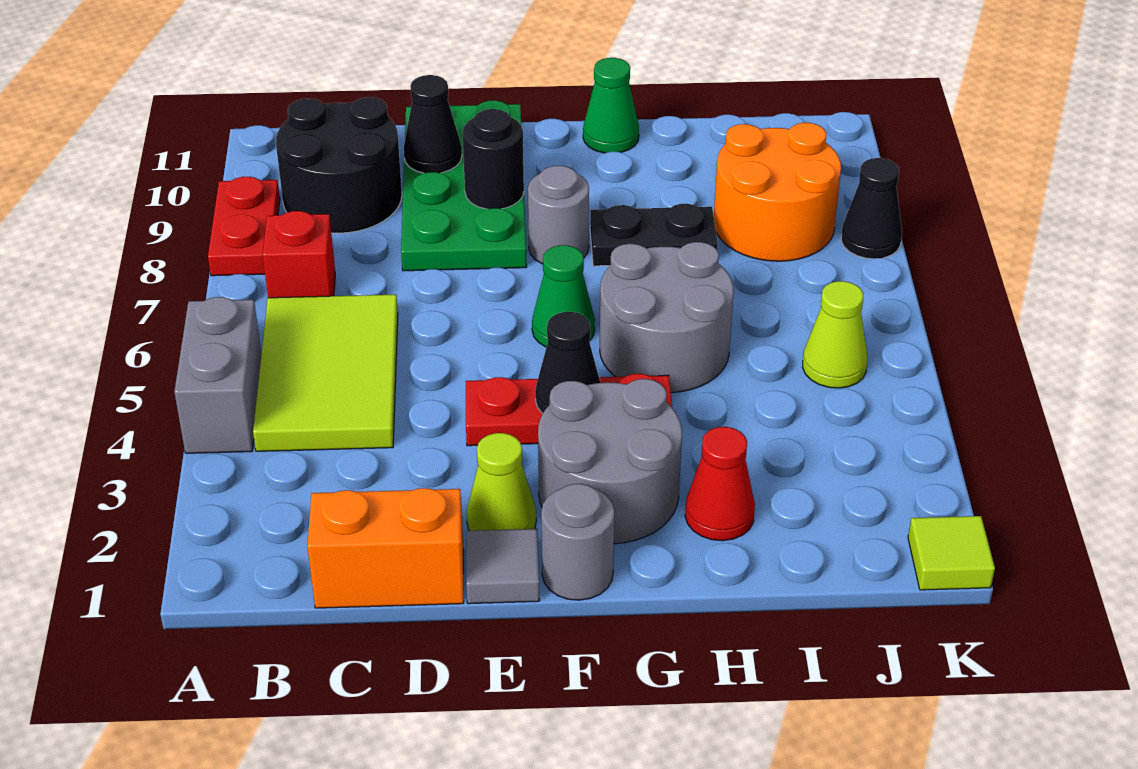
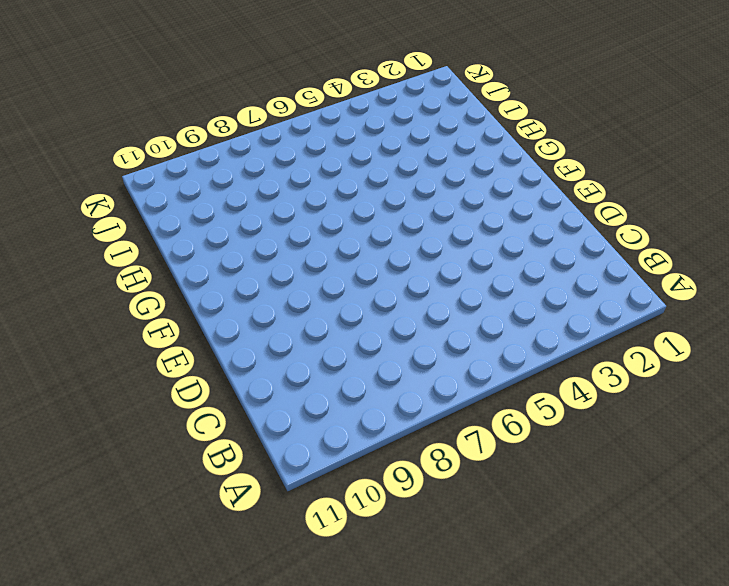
none -> grey brick A4:A5 level 1
none -> red plate A8:A9 level 1
none -> lime tile B4:C6 level 1

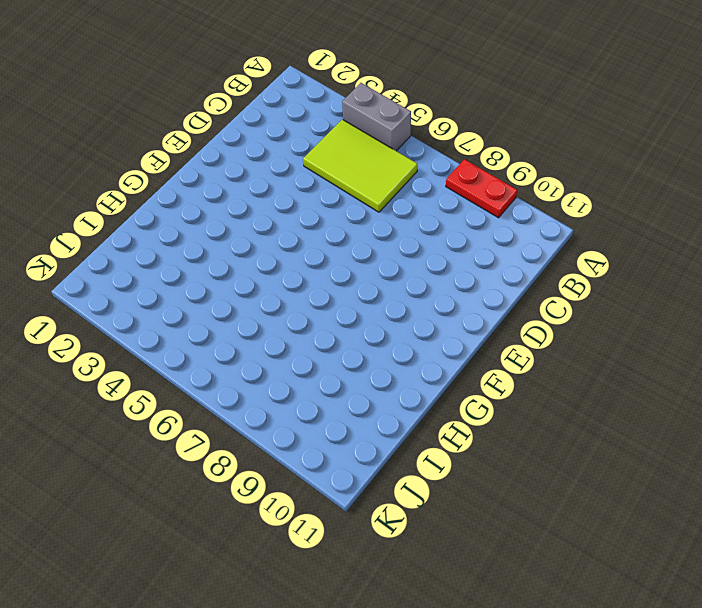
none -> red brick B7 level 1
none -> black round brick B9:C10 level 1
none -> orange brick C1:D1 level 1

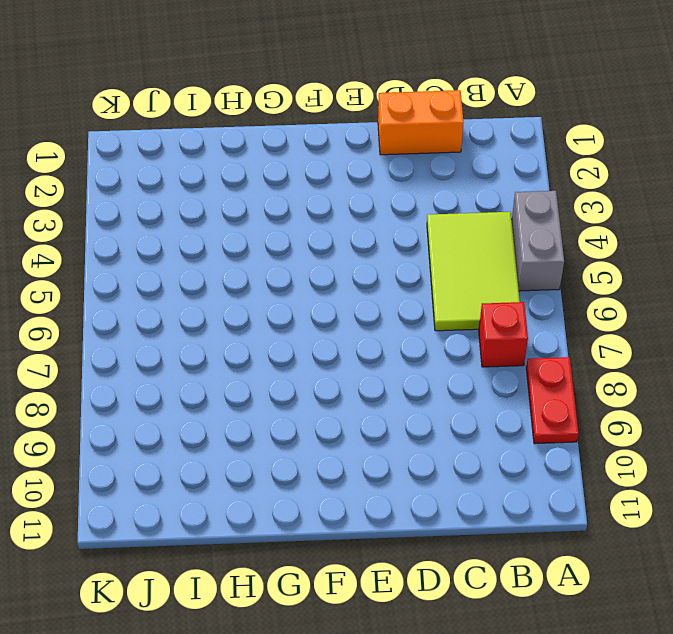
none -> black round brick B9:C10 level 1
none -> green plate D8:E11 level 1
none -> grey tile E1 level 1

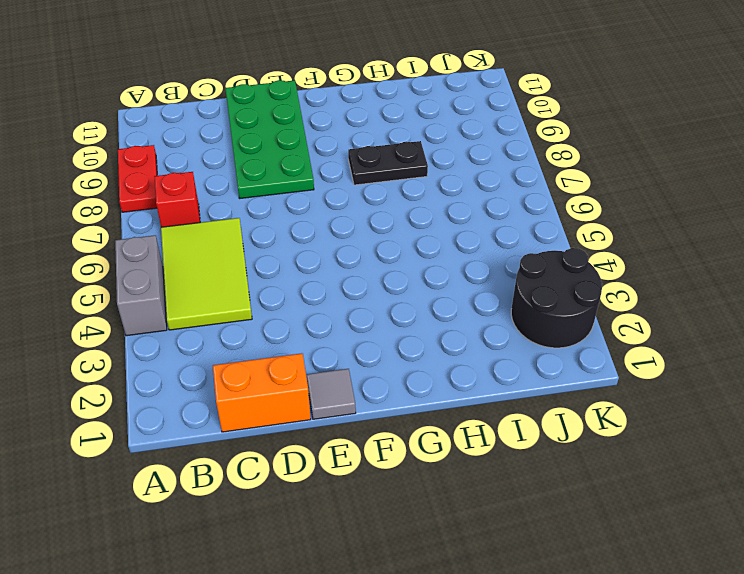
black round brick J2:K3 level 1 -> black round brick B9:C10 level 1
none -> lime cone E2 level 1
none -> red plate E4:G4 level 1
none -> grey round brick F1 level 1

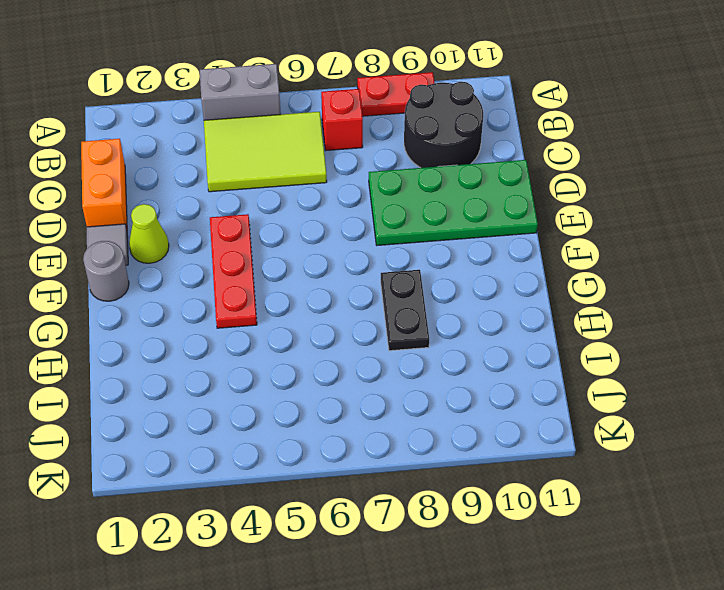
none -> grey round brick F2:G3 level 1
none -> green cone F6 level 1
none -> grey round brick F8 level 1

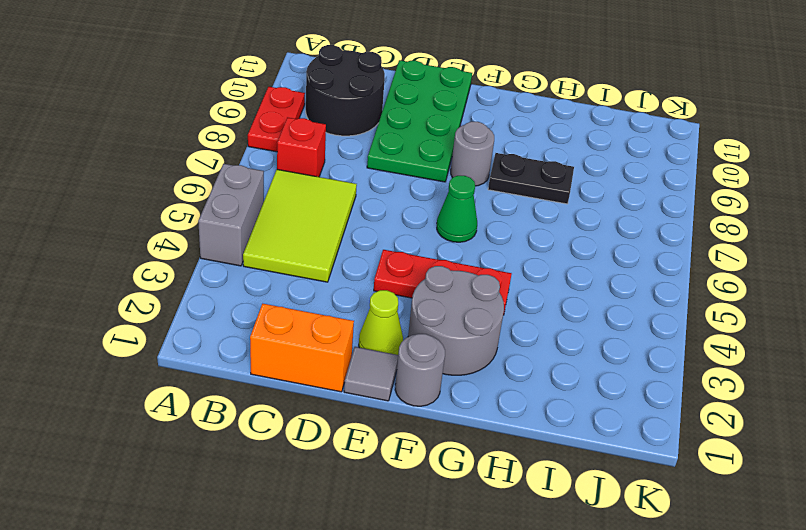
none -> grey round brick G5:H6 level 1
none -> green cone G11 level 1
none -> red cone H2 level 1

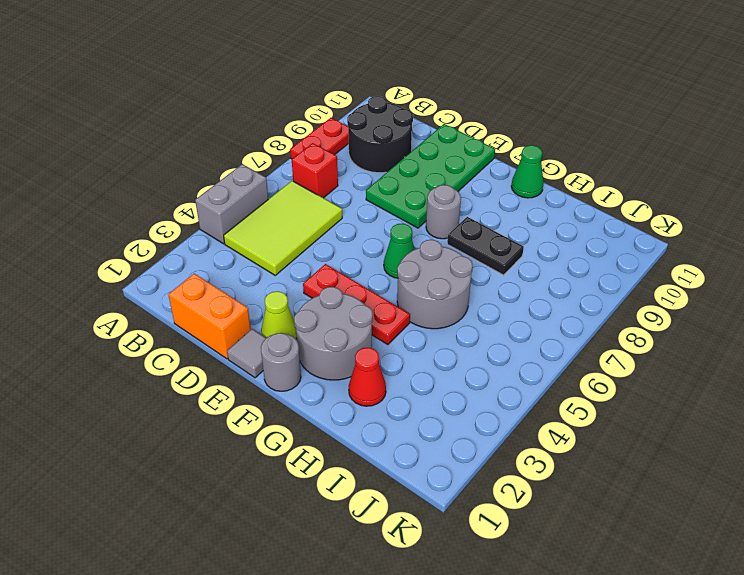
none -> orange round brick I8:J9 level 1
none -> lime cone J5 level 1
none -> lime tile K1 level 1

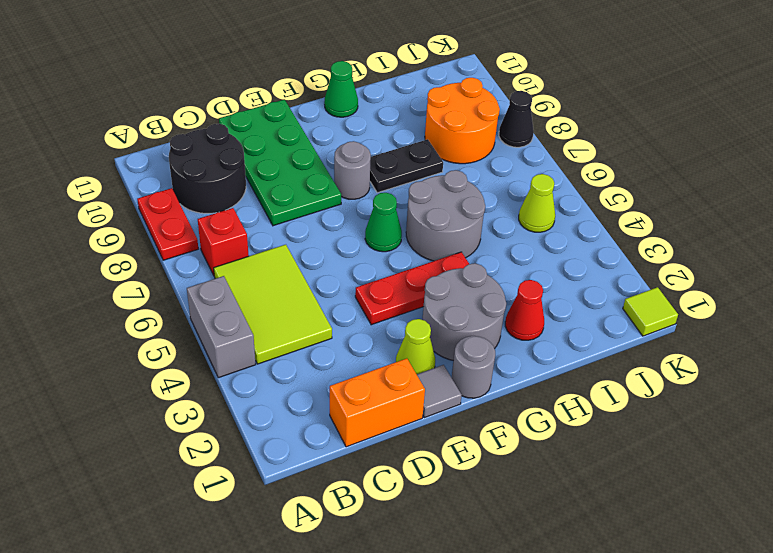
none -> black cone D10 level 2
none -> black round brick E9 level 2
none -> black cone F4 level 2

